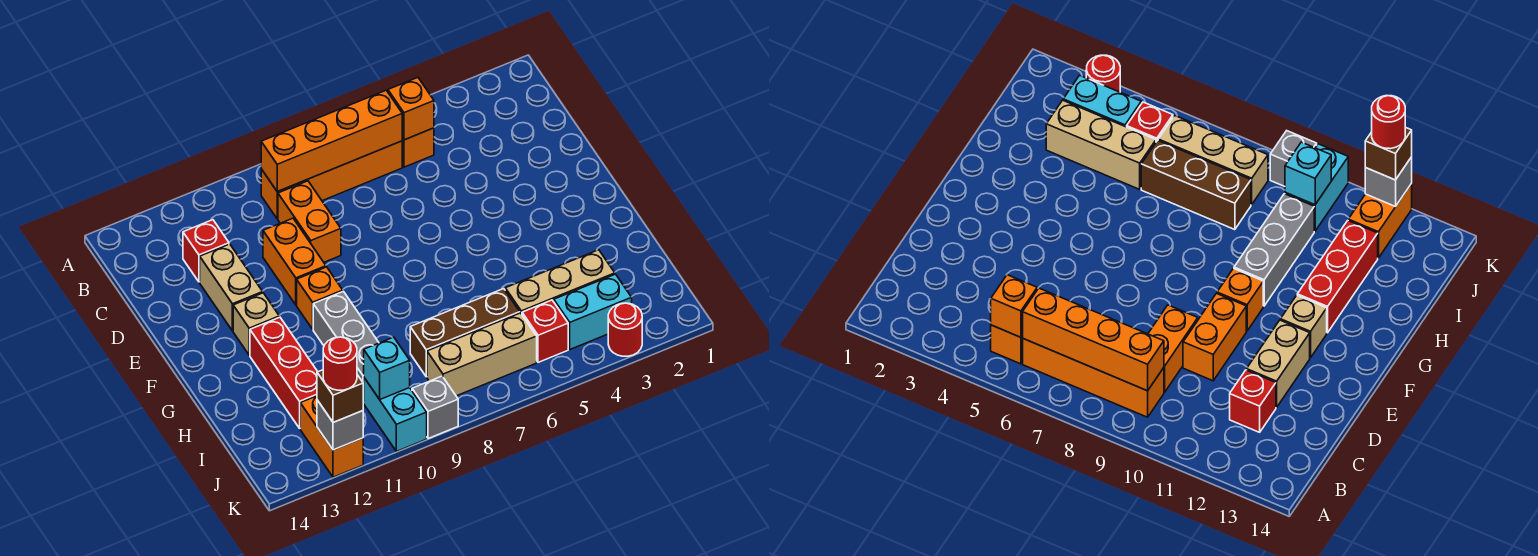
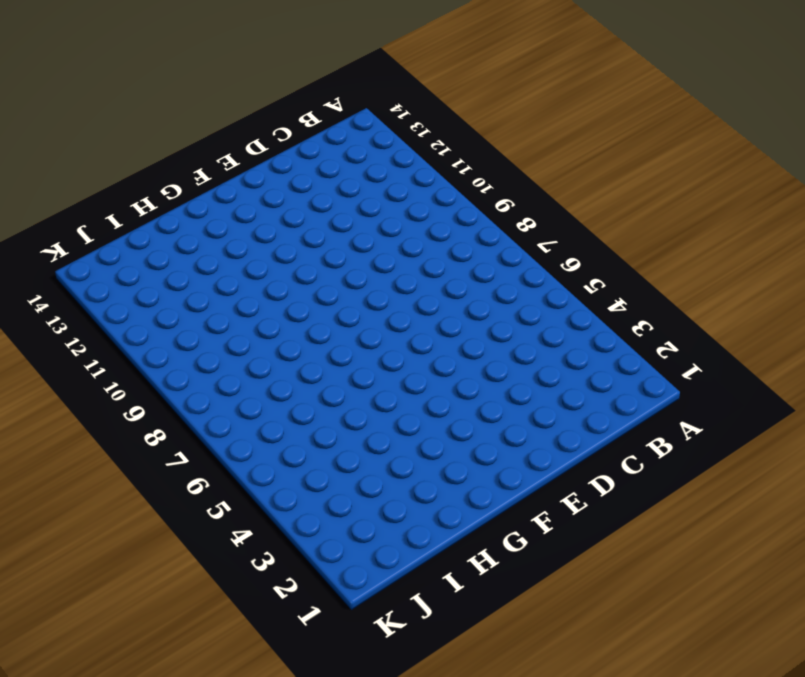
none -> orange brick B5 level 1
none -> orange brick B6:B9 level 1
none -> orange brick C9:D9 level 1

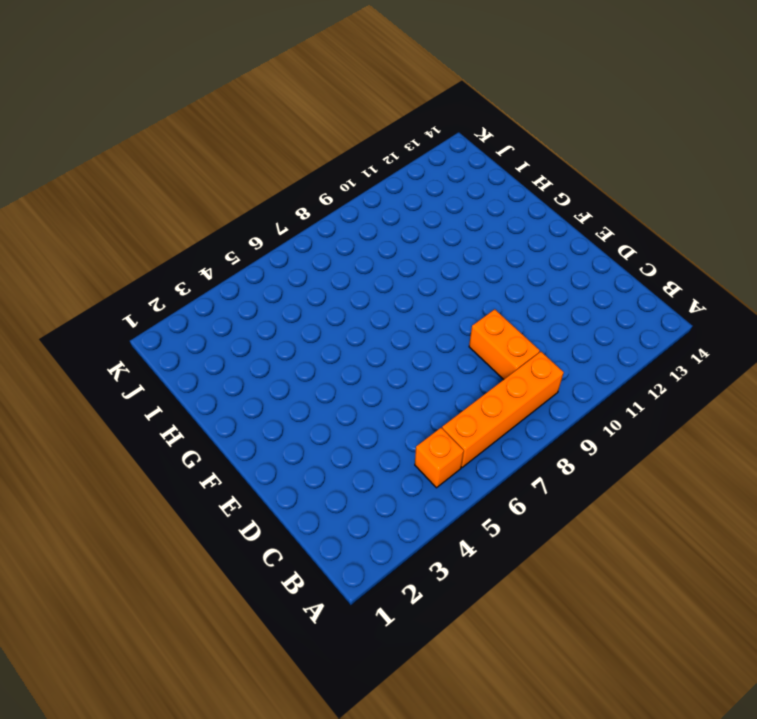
none -> red brick C12 level 1
none -> orange brick D10:E10 level 1
none -> tan brick D12:E12 level 1

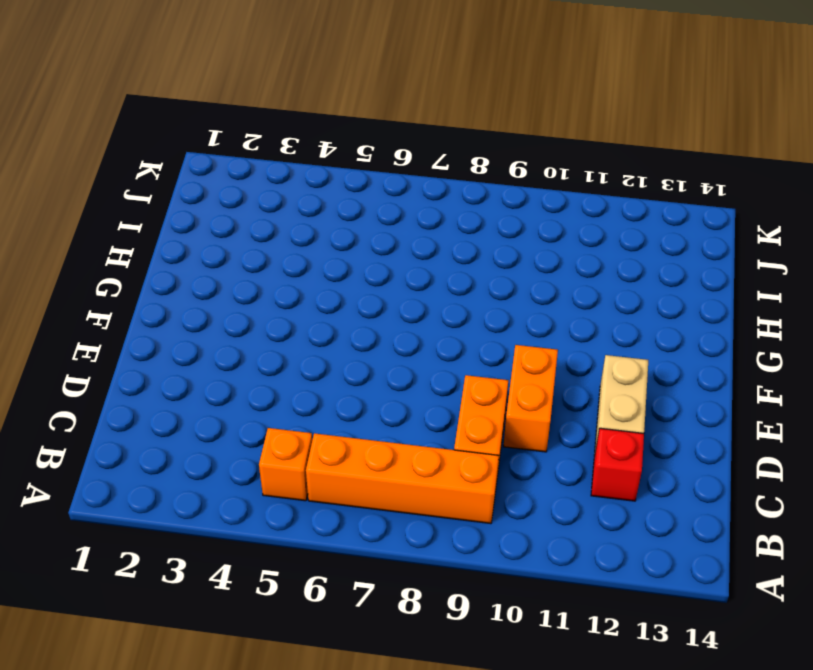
none -> orange brick F10 level 1
none -> tan brick F12 level 1
none -> grey brick G10:I10 level 1

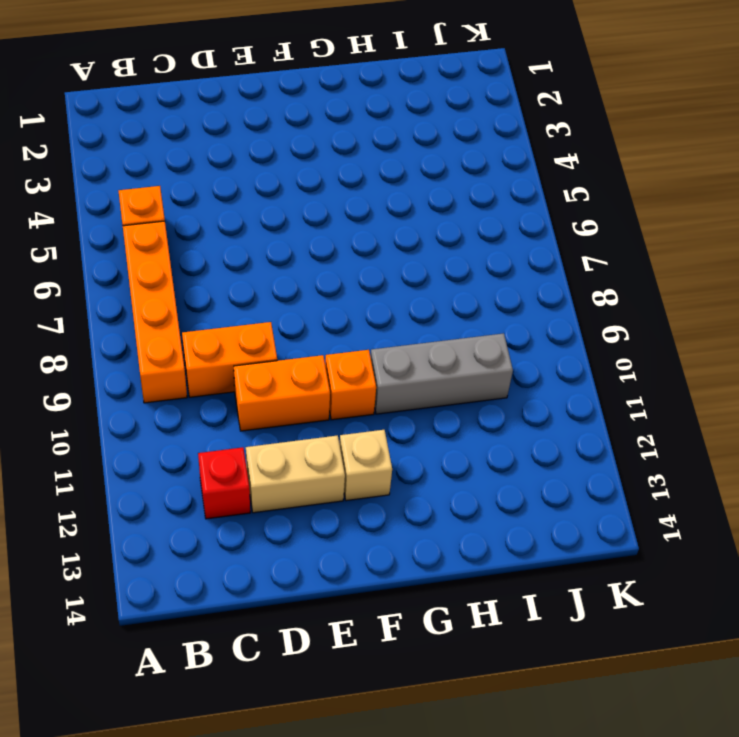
none -> red brick G12:I12 level 1
none -> tan brick I3:I5 level 1
none -> brown brick I6:I8 level 1

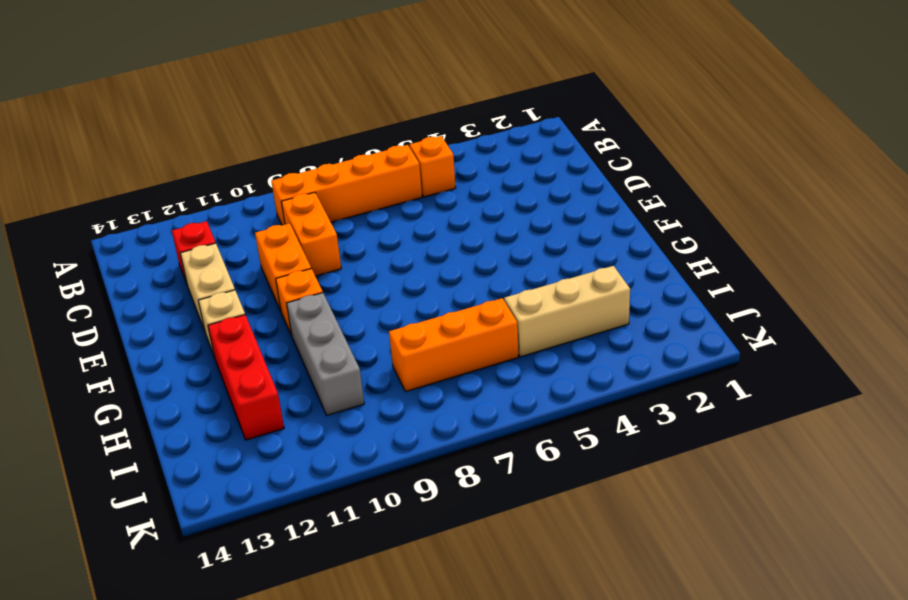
orange brick I6:I8 level 1 -> brown brick I6:I8 level 1
none -> cyan brick J3:J4 level 1
none -> red brick J5 level 1
none -> tan brick J6:J8 level 1

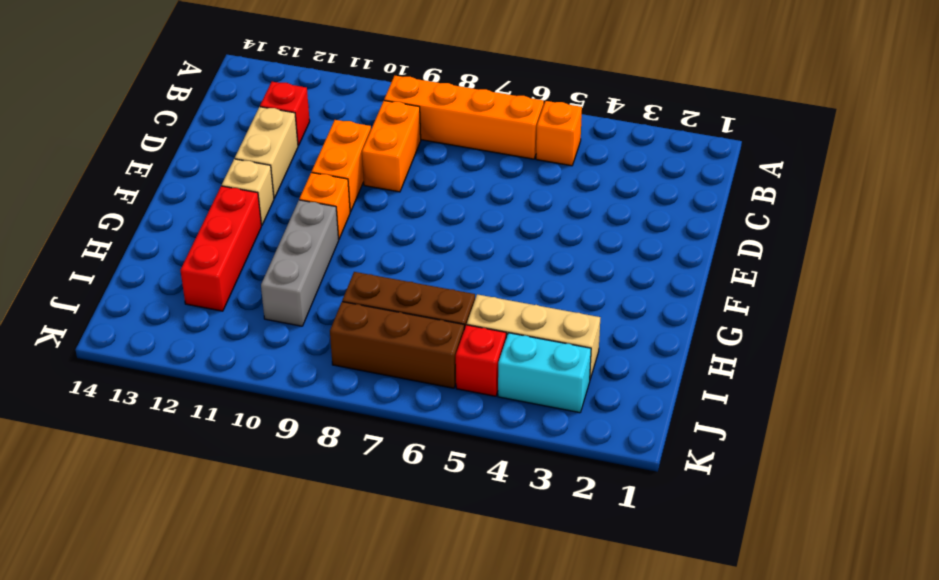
brown brick J6:J8 level 1 -> tan brick J6:J8 level 1
none -> cyan brick J10:K10 level 1
none -> orange brick J12:K12 level 1
none -> red round brick K3 level 1

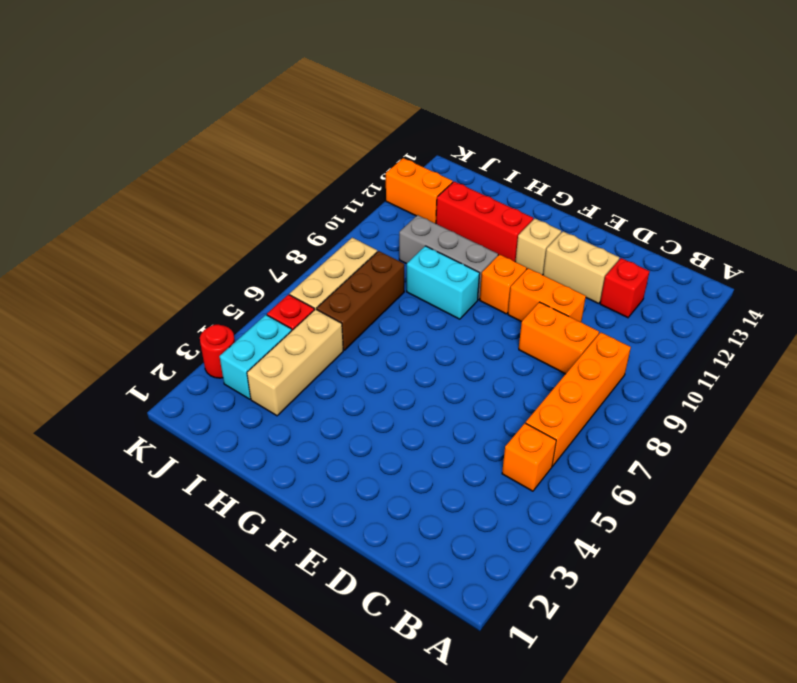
cyan brick G9:H9 level 1 -> cyan brick J10:K10 level 1
none -> grey brick K9 level 1
none -> orange brick B5 level 2
none -> orange brick B6:B9 level 2

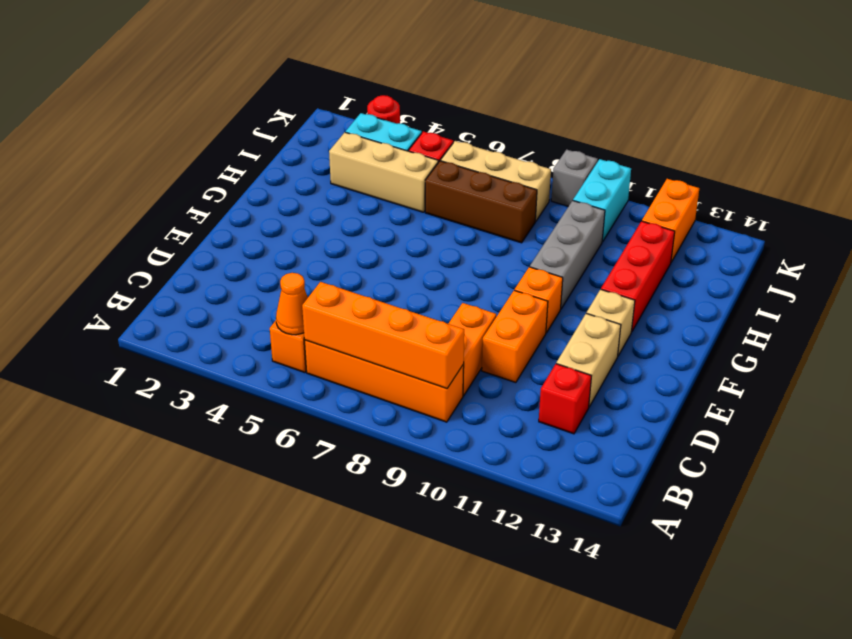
orange cone B5 level 2 -> orange brick B5 level 2
none -> cyan brick J10 level 2
none -> grey brick K12 level 2
none -> brown brick K12 level 3

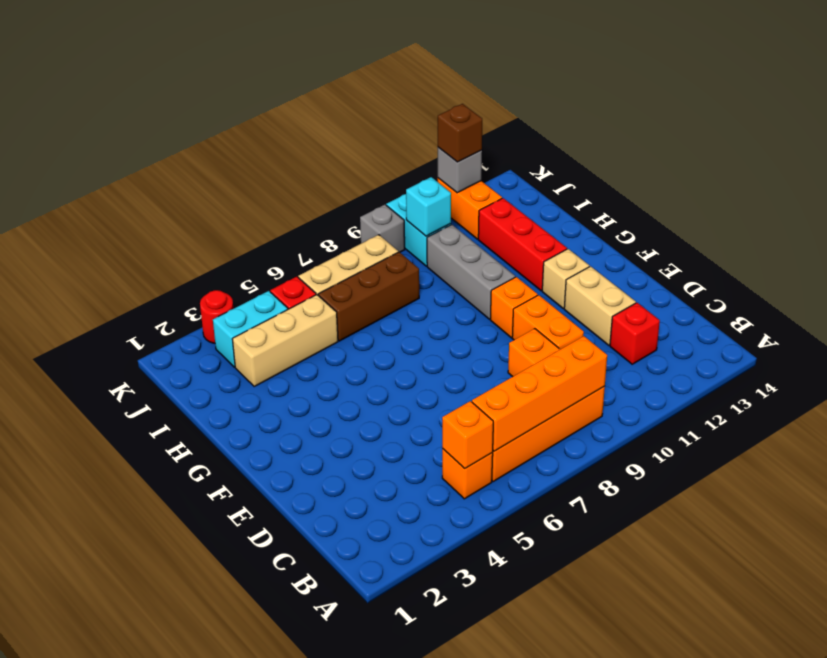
none -> red round brick K12 level 4

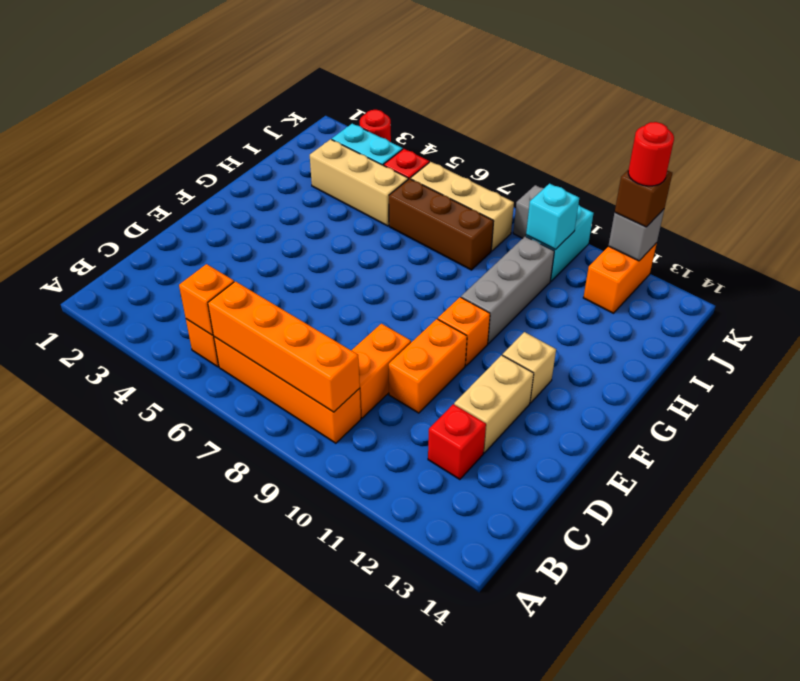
none -> red brick G12:I12 level 1

